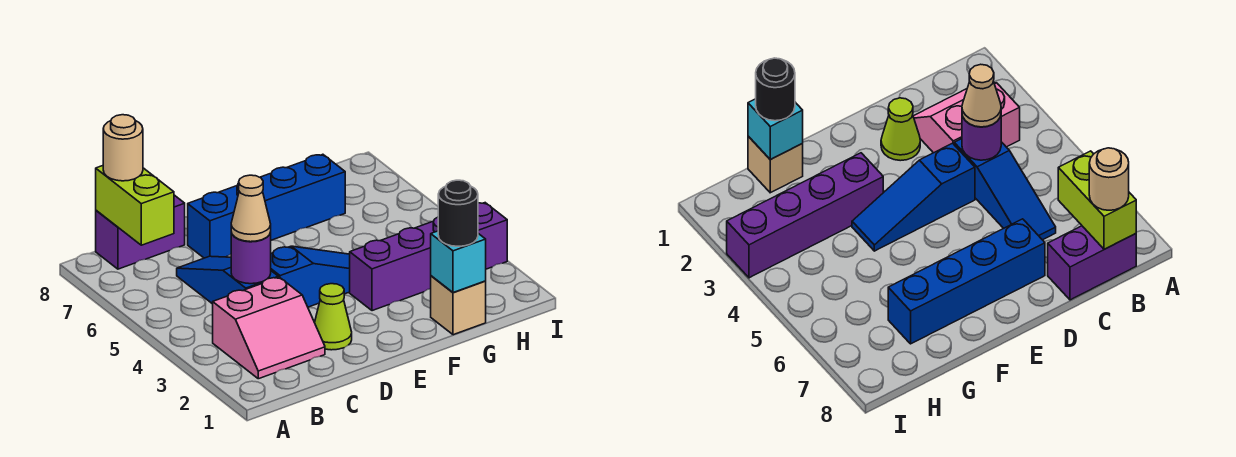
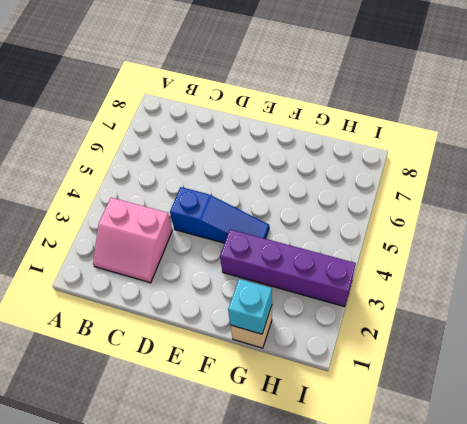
none -> purple brick B8:C8 level 1
none -> blue slope C4:C6 level 1 top 4
none -> lime cone D2 level 1

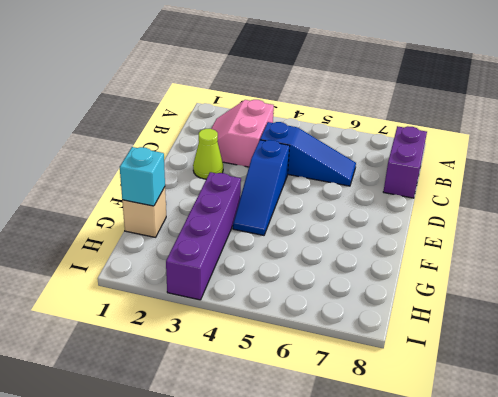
none -> blue brick D7:G7 level 1
none -> lime brick B7:B8 level 2
none -> purple round brick C4 level 2

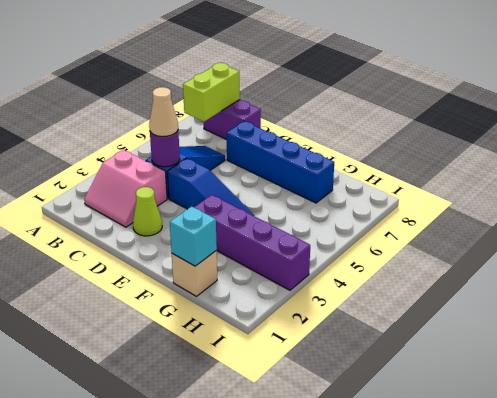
none -> tan round brick B8 level 3
none -> black round brick G1 level 3

